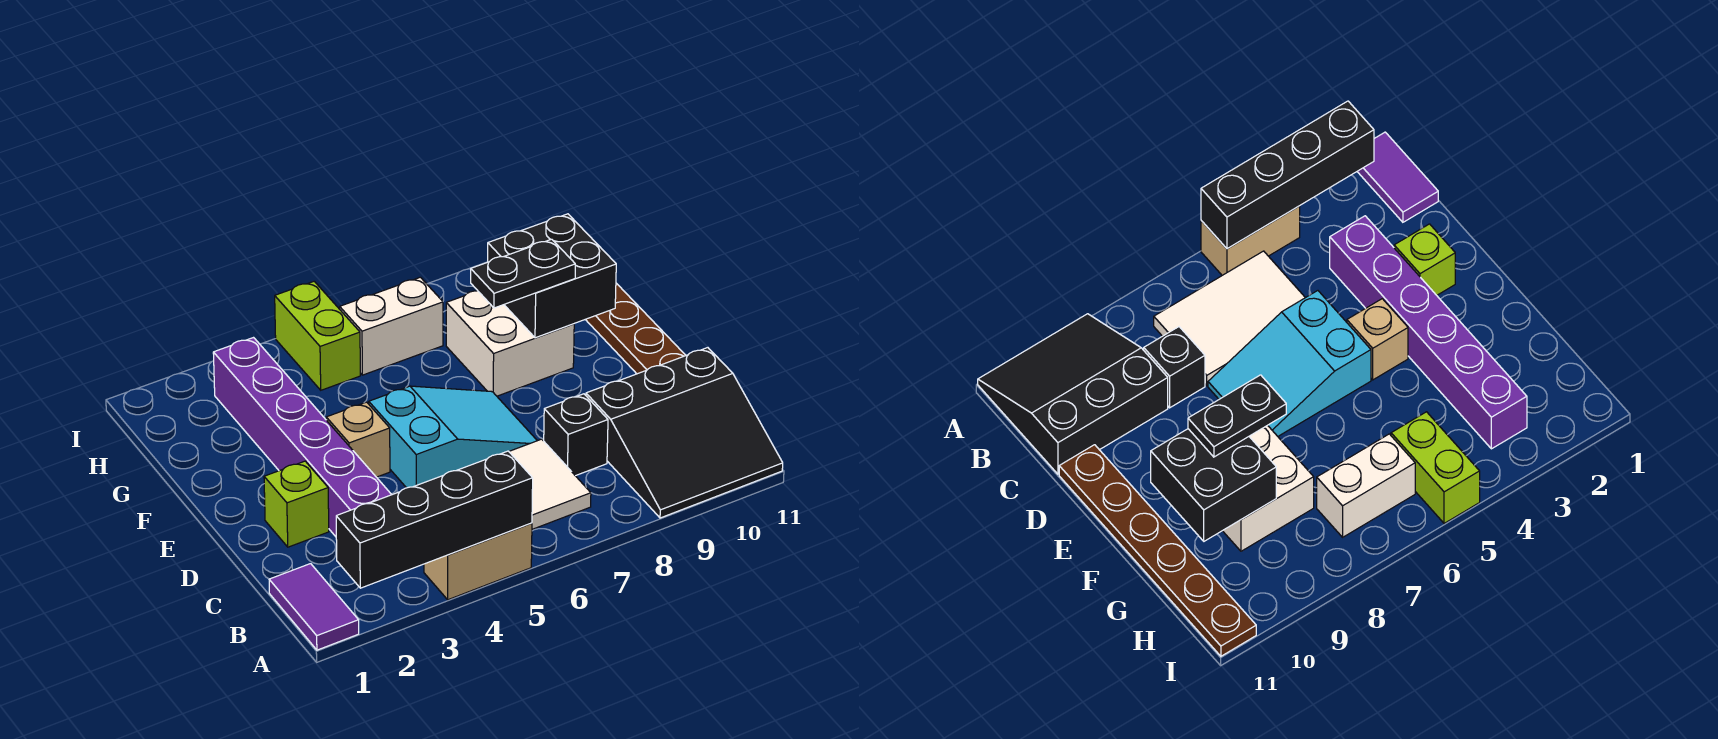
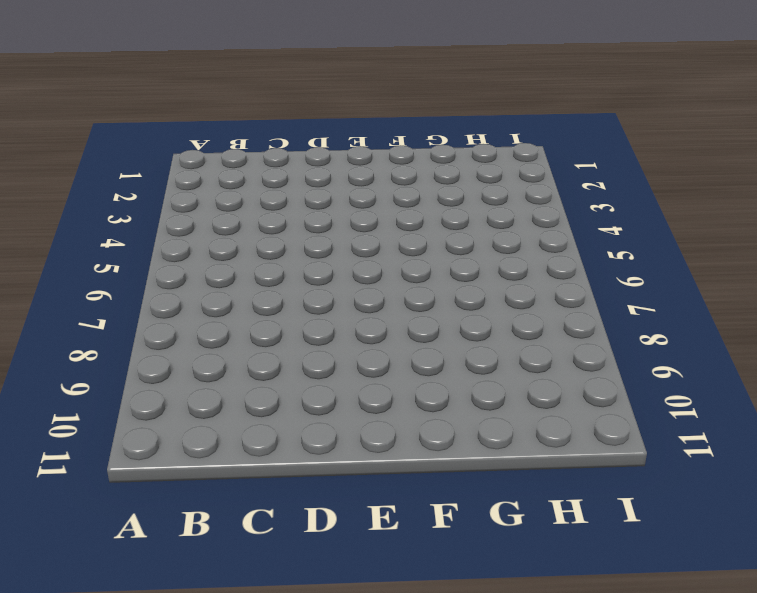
none -> purple tile A1:B1 level 1
none -> tan brick A4:A5 level 1
none -> black slope A9:C11 level 1 top C

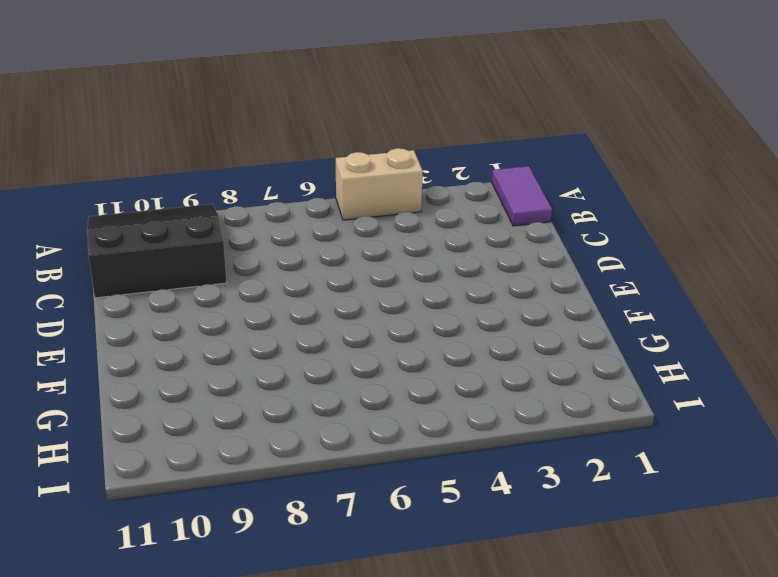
none -> white tile B5:C7 level 1
none -> purple brick C3:H3 level 1
none -> black brick C8 level 1

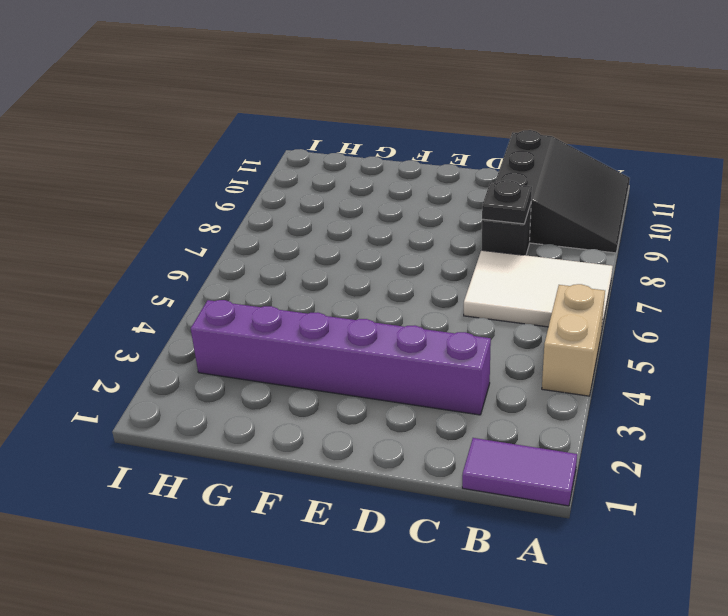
white tile A6:C7 level 1 -> white tile B5:C7 level 1
black plate C8 level 2 -> none
none -> lime brick D2 level 1
none -> cyan slope D5:E7 level 1 top 5
none -> brown plate D11:I11 level 1

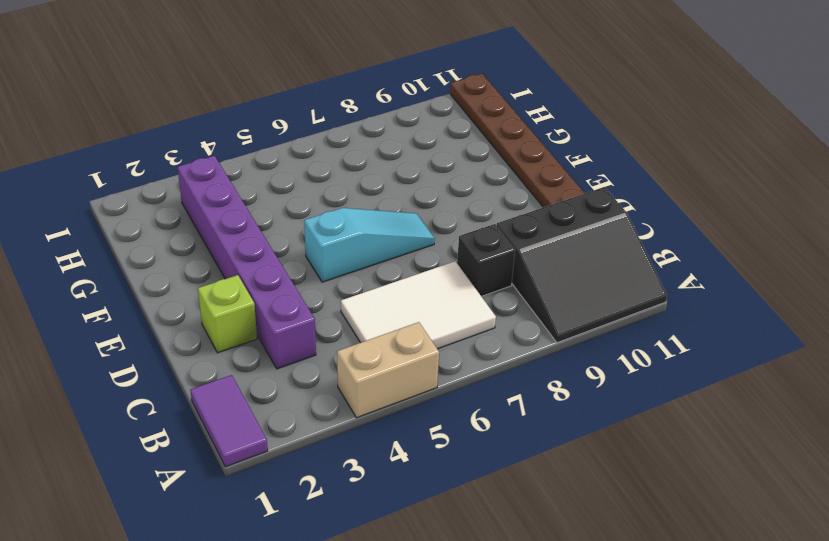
cyan slope E5:E7 level 1 top 5 -> cyan slope D5:E7 level 1 top 5
none -> tan brick E4 level 1
none -> white brick F8:G9 level 1
none -> lime brick H5:I5 level 1

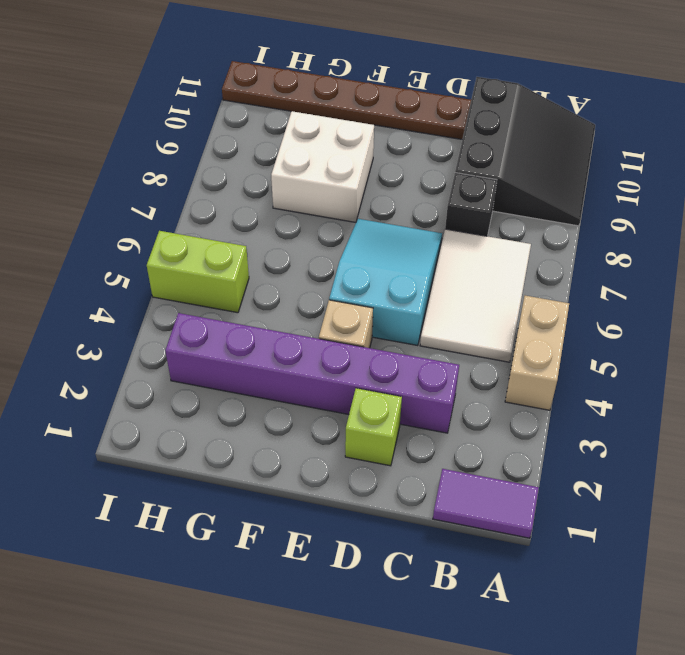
none -> white brick H6:H7 level 1
none -> black brick A2:A5 level 2
none -> black brick F9:G10 level 2

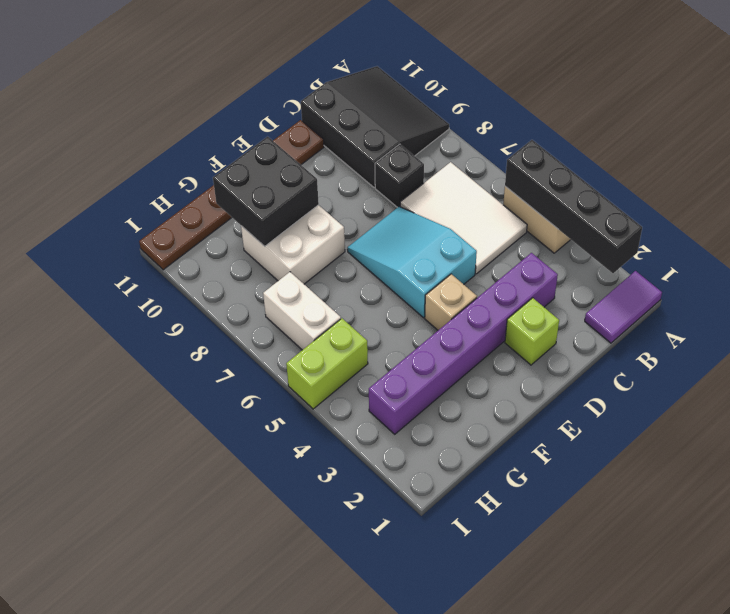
none -> black plate F8:F9 level 3

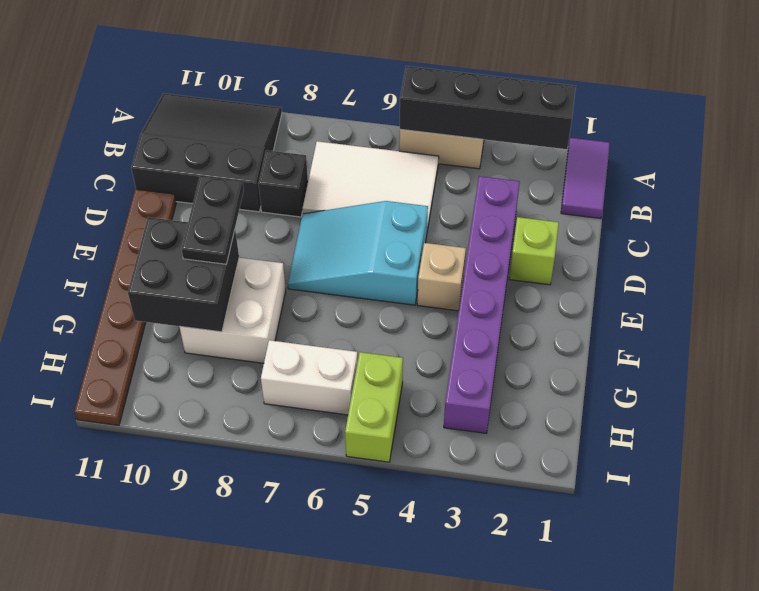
black plate E9:F9 level 3 -> black plate F8:F9 level 3

